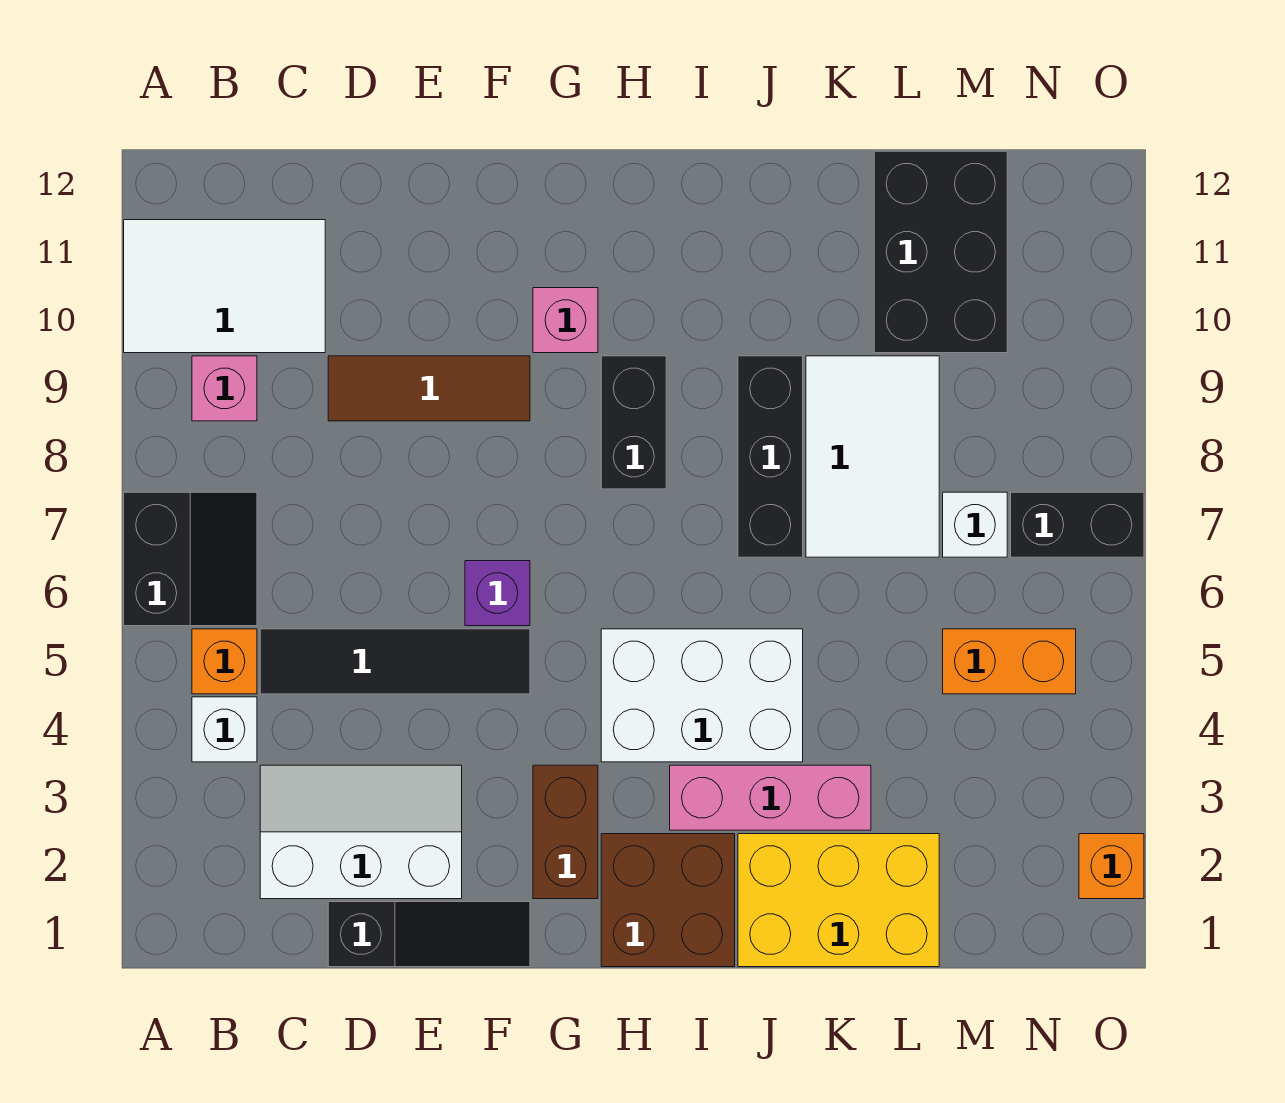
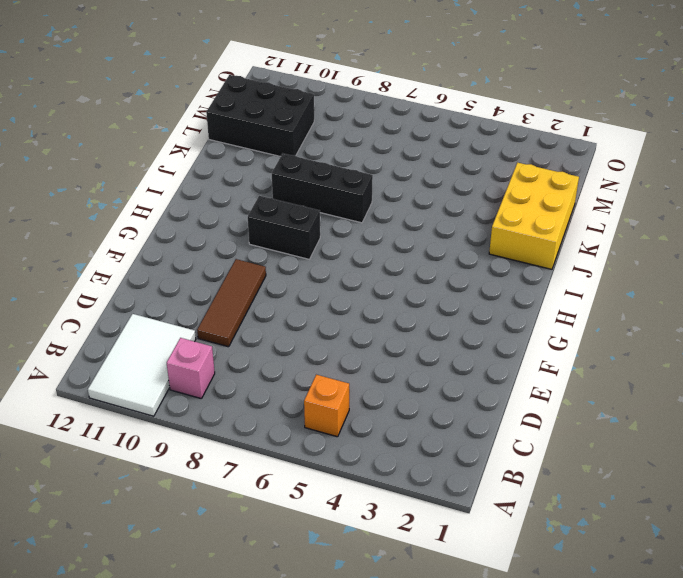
none -> black slope A6:B7 level 1 top A
none -> white brick B4 level 1
none -> white slope C2:E3 level 1 top 2

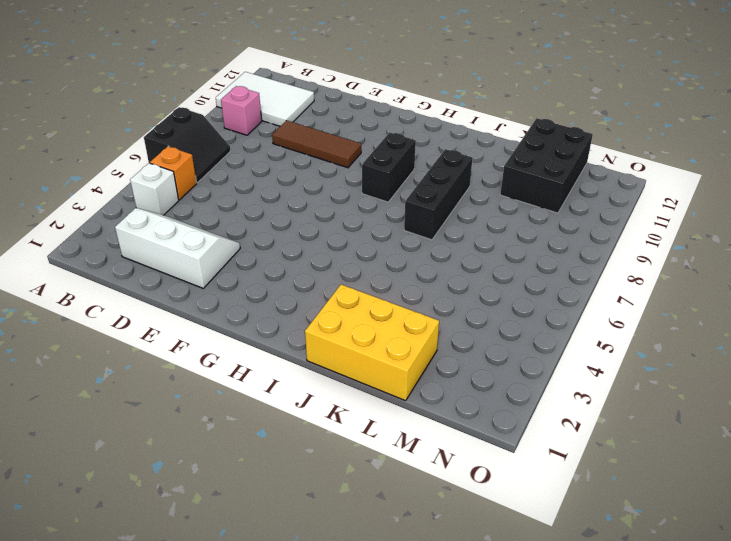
none -> black tile C5:F5 level 1
none -> black slope D1:F1 level 1 top D
none -> purple brick F6 level 1

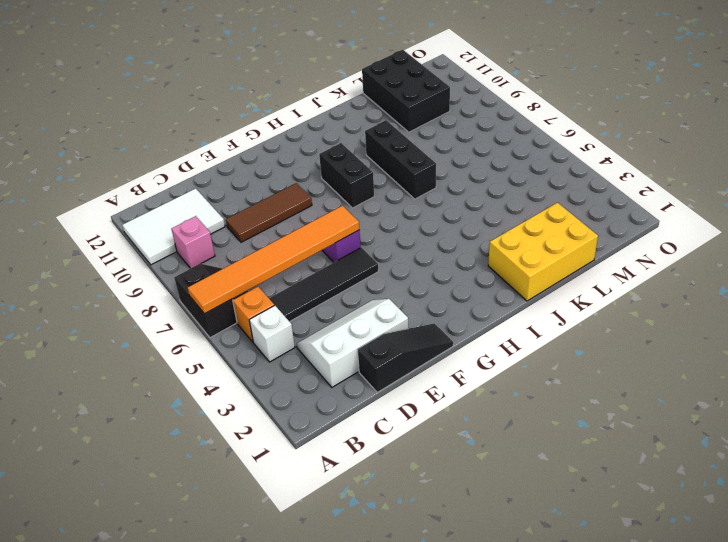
orange tile A6:F6 level 2 -> none
none -> brown brick G2:G3 level 1
none -> pink brick G10 level 1
none -> brown brick H1:I2 level 1

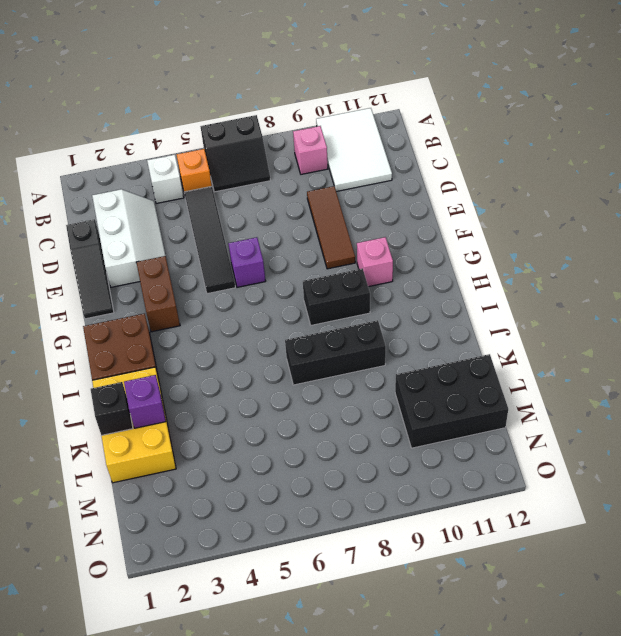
brown brick F3:G3 level 1 -> brown brick G2:G3 level 1
black brick K1 level 2 -> none
purple brick K2 level 2 -> none
none -> white brick H4:J5 level 1
none -> pink brick I3:K3 level 1
none -> white tile K7:L9 level 1

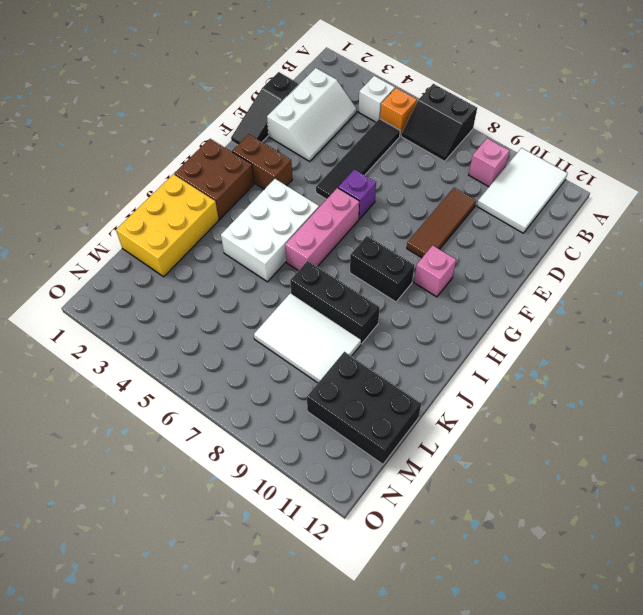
pink brick G6:I6 level 1 -> pink brick I3:K3 level 1
none -> orange brick M5:N5 level 1
none -> white brick M7 level 1
none -> black brick N7:O7 level 1

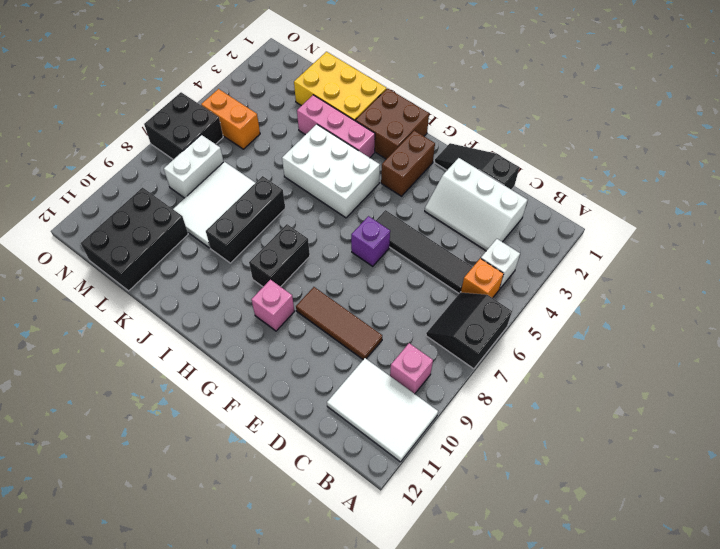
white brick M7:M8 level 1 -> white brick M7 level 1
black brick N6:O7 level 1 -> black brick N7:O7 level 1
none -> orange brick O2 level 1

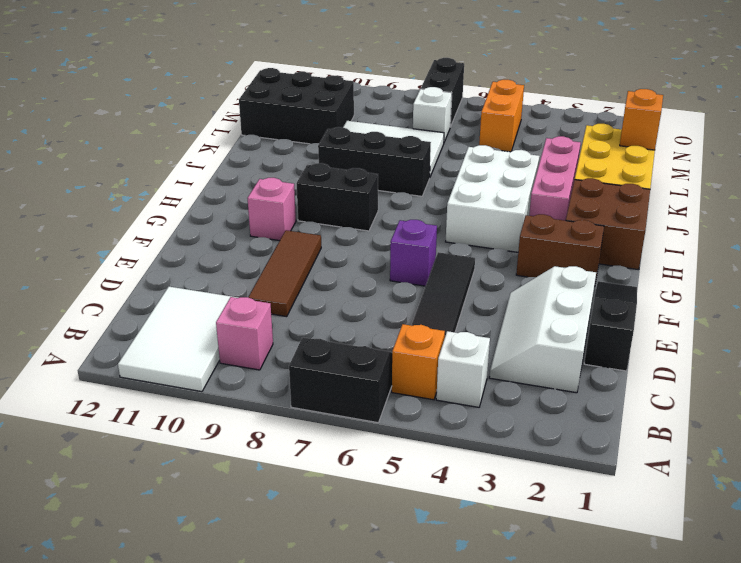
orange brick L1 level 2 -> orange brick O2 level 1

